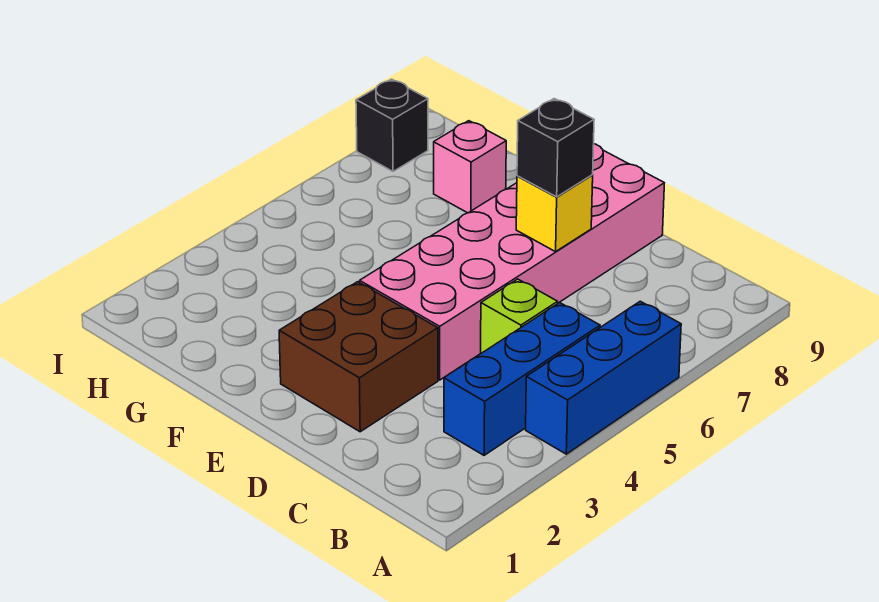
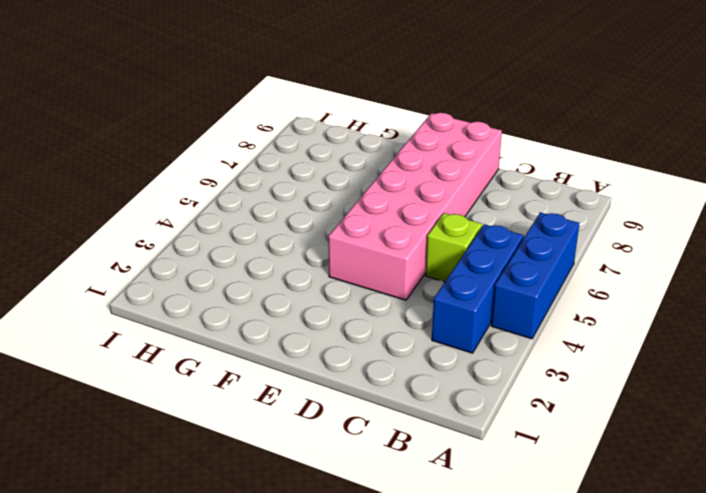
none -> brown brick D2:E3 level 1
none -> pink brick G8 level 1

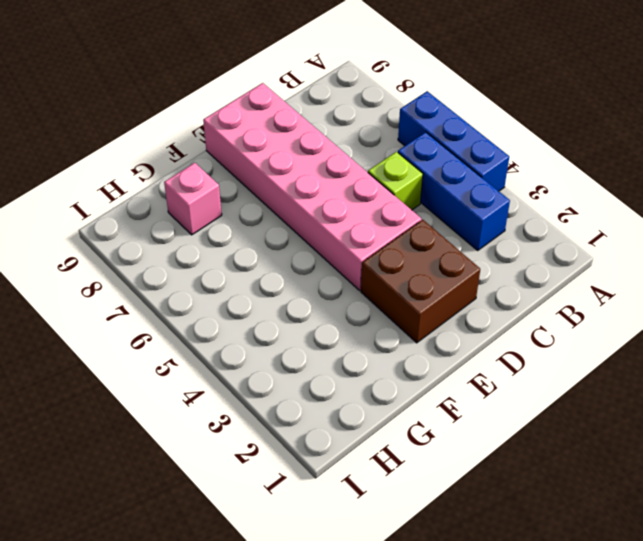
none -> black brick I8 level 1
none -> yellow brick D7 level 2

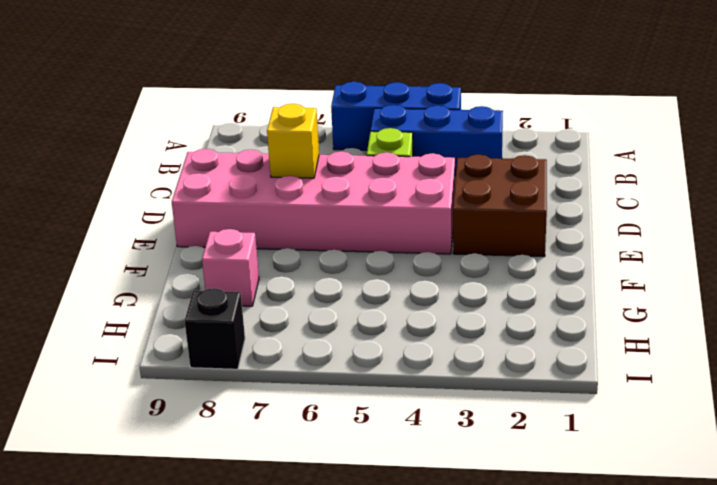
none -> black brick D7 level 3

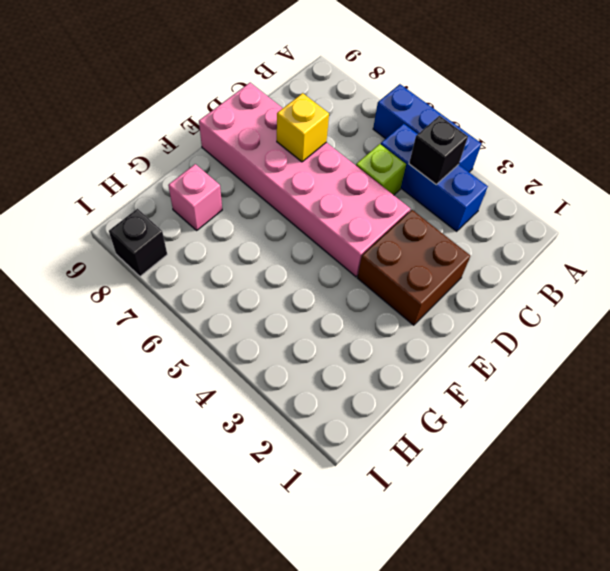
black brick B4 level 2 -> black brick D7 level 3

